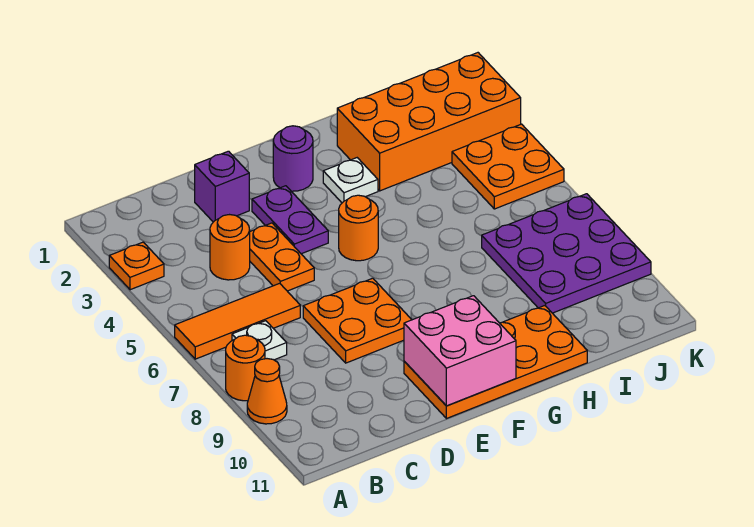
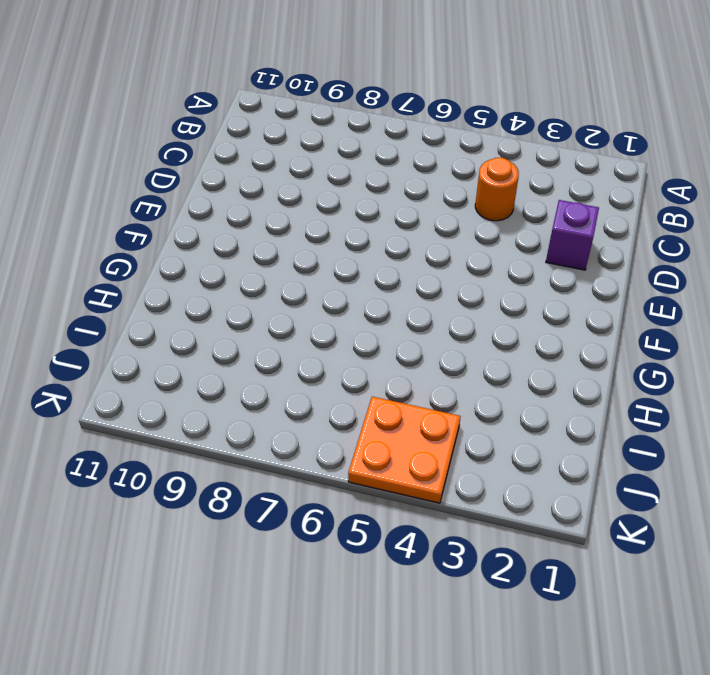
none -> orange plate A3 level 1
none -> orange tile A6:C6 level 1
none -> orange round brick A8 level 1

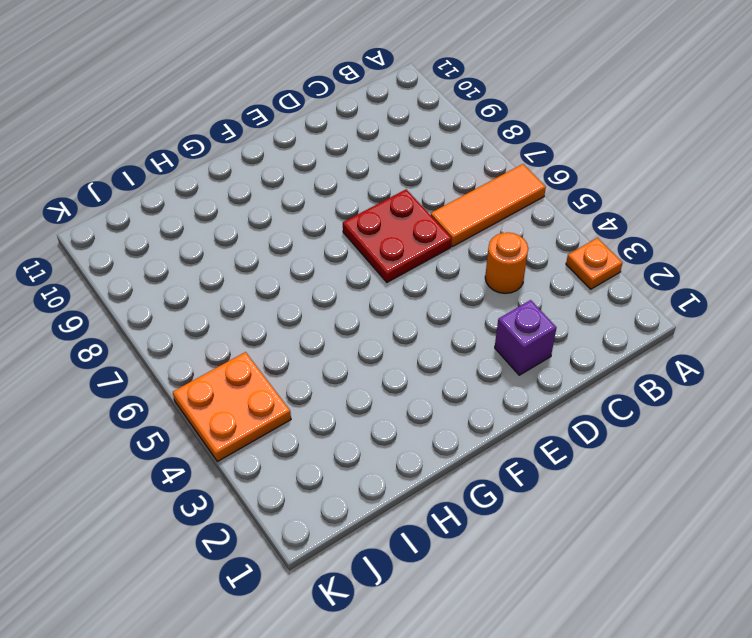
red plate D6:E7 level 1 -> orange plate D7:E8 level 1
none -> orange round brick A8 level 1
none -> orange cone A9 level 1
none -> white plate B7 level 1

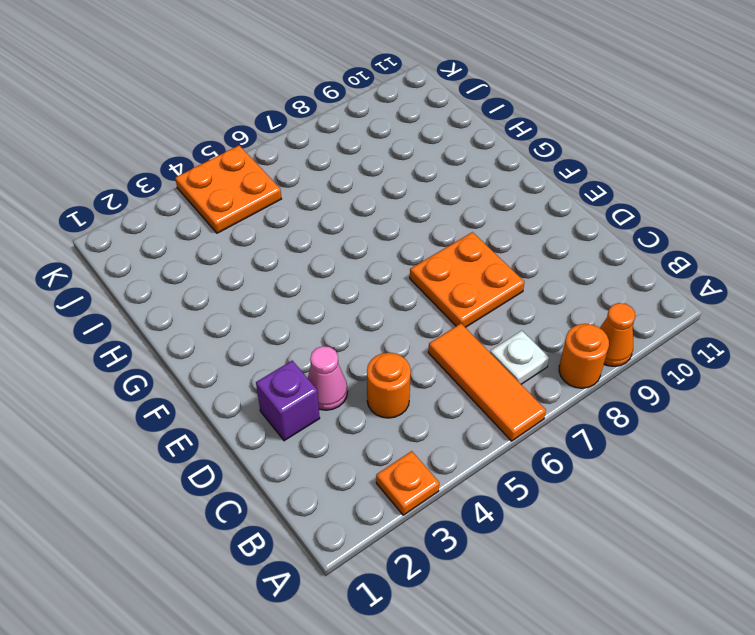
pink cone D3 level 1 -> none
none -> orange plate D4:D5 level 1
none -> purple plate E3:E4 level 1
none -> orange plate E10:H11 level 1

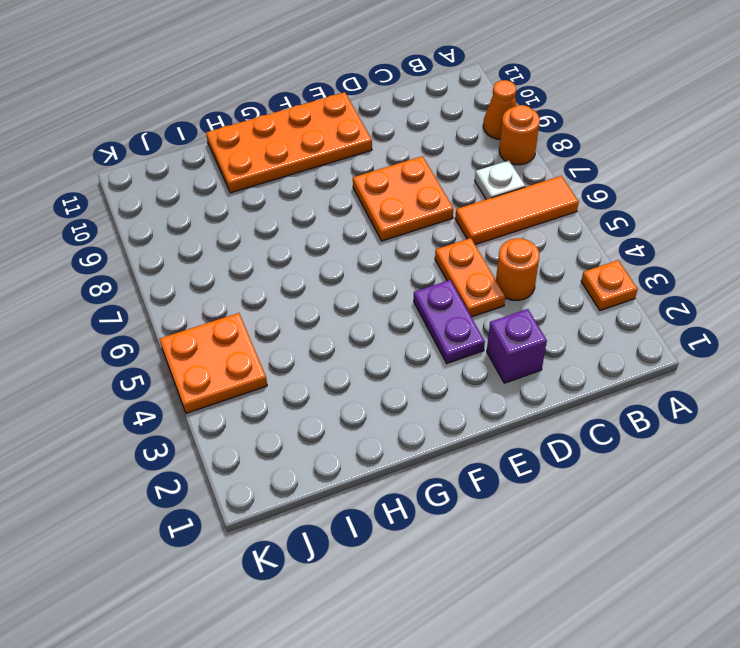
none -> purple round brick F2 level 1
none -> orange round brick F5 level 1
none -> white plate G3 level 1

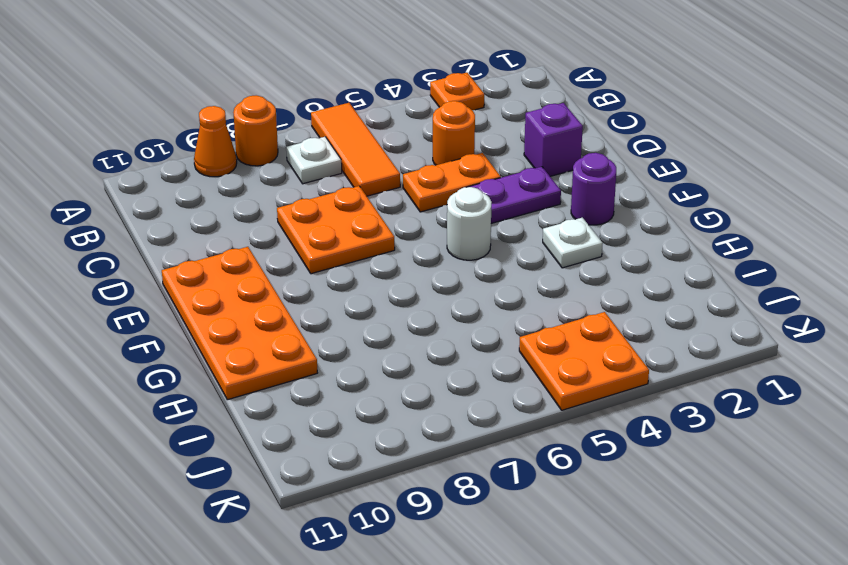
white round brick F5 level 1 -> orange round brick F5 level 1
none -> orange brick H2:K3 level 1
none -> purple plate I7:K9 level 1
none -> pink brick E10:F11 level 2

